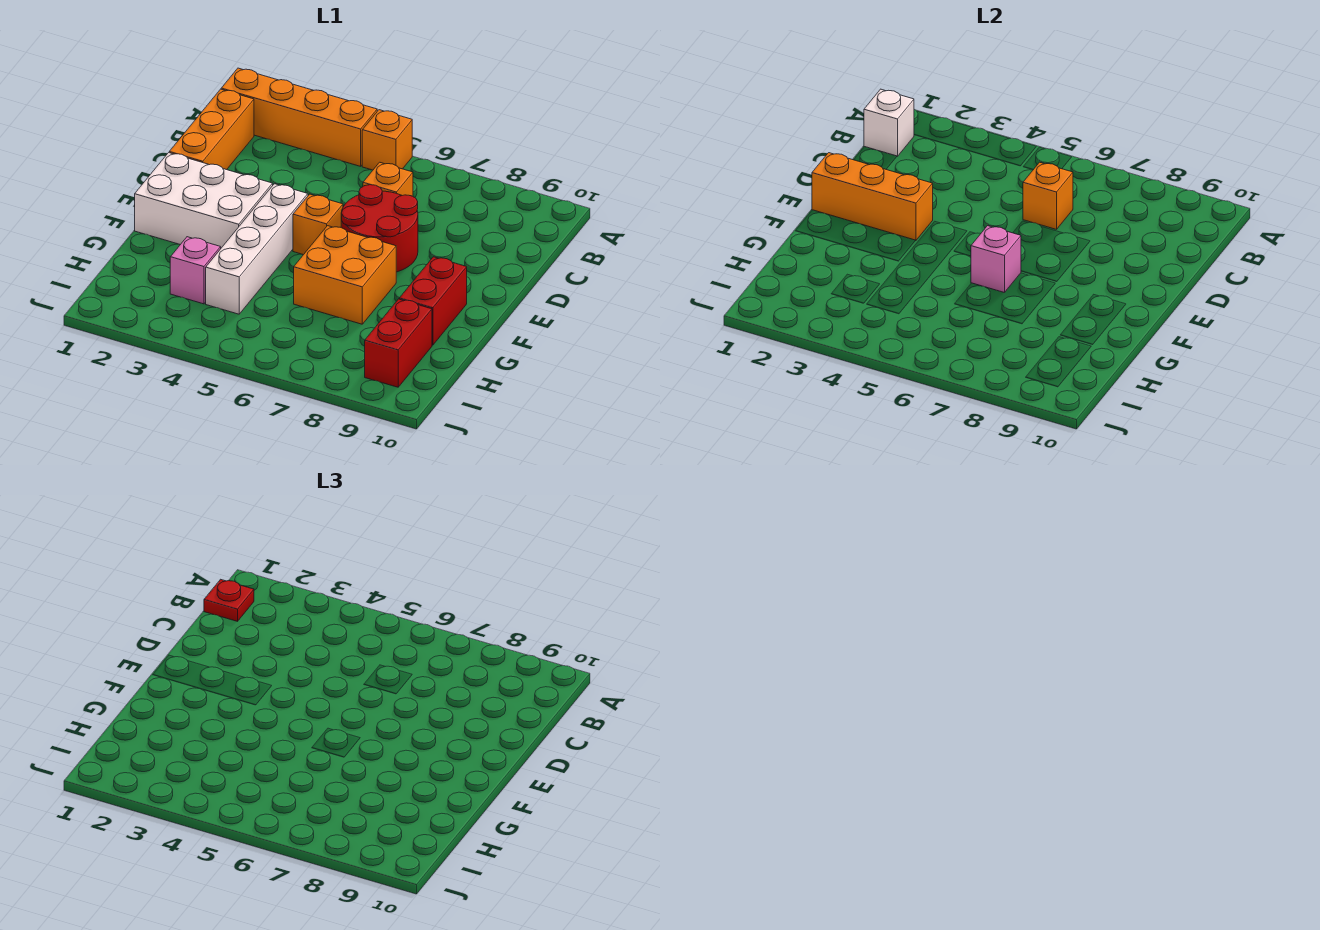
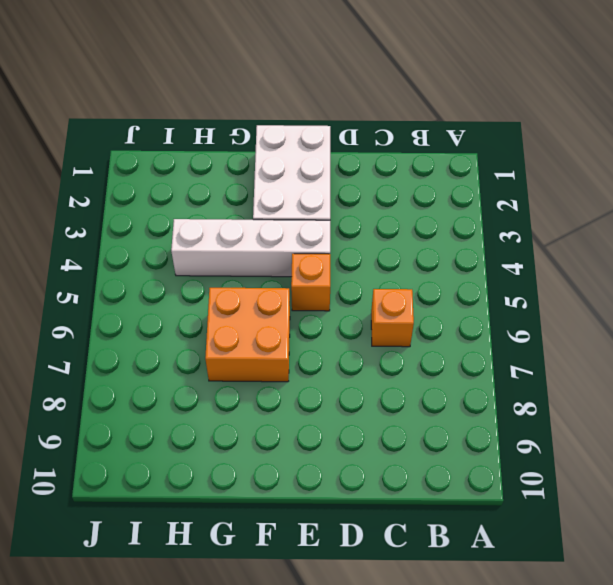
none -> orange brick A1:A4 level 1
none -> orange brick A5 level 1
none -> orange brick B1:D1 level 1

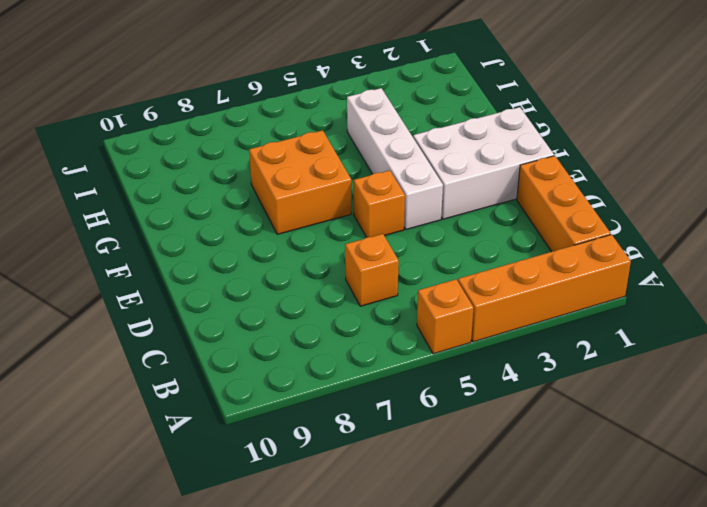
none -> red round brick D6:E7 level 1
none -> red brick F9:G9 level 1
none -> pink brick H3 level 1

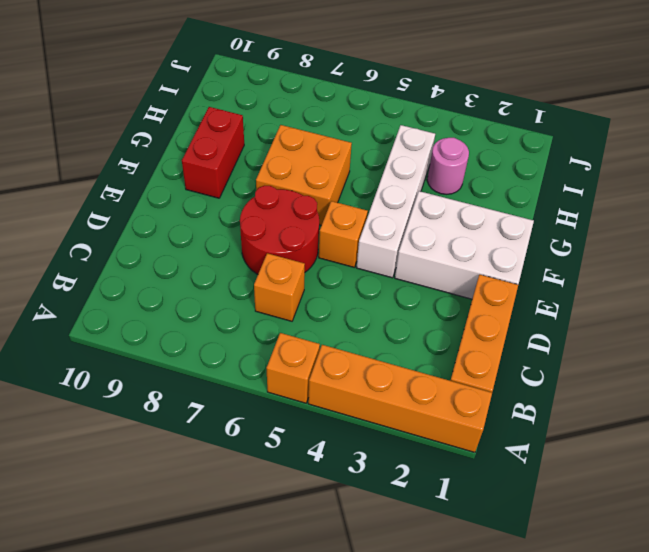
pink round brick H3 level 1 -> pink brick H3 level 1
none -> red brick H9:I9 level 1
none -> white brick B1 level 2
none -> orange brick C6 level 2

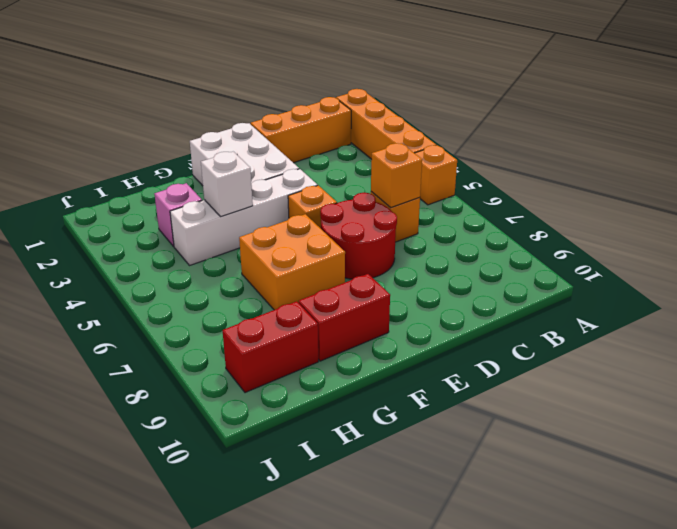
white brick G4 level 2 -> white brick B1 level 2
none -> orange brick E1:E3 level 2
none -> pink brick F6 level 2
none -> red plate B1 level 3

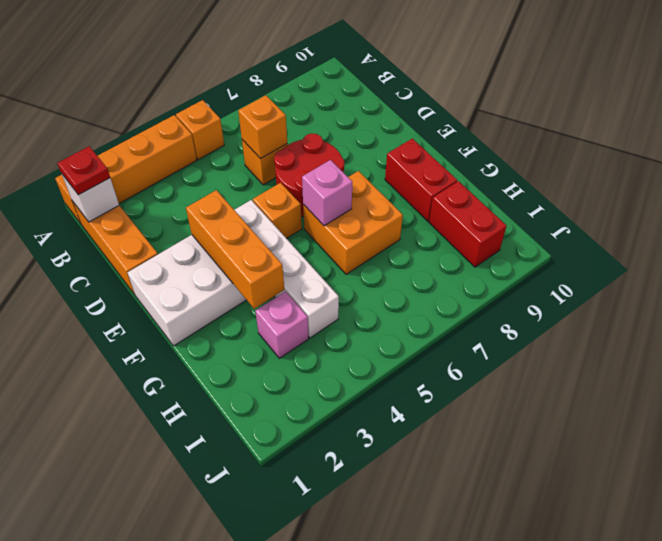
orange brick E3:G3 level 2 -> orange brick E1:E3 level 2

